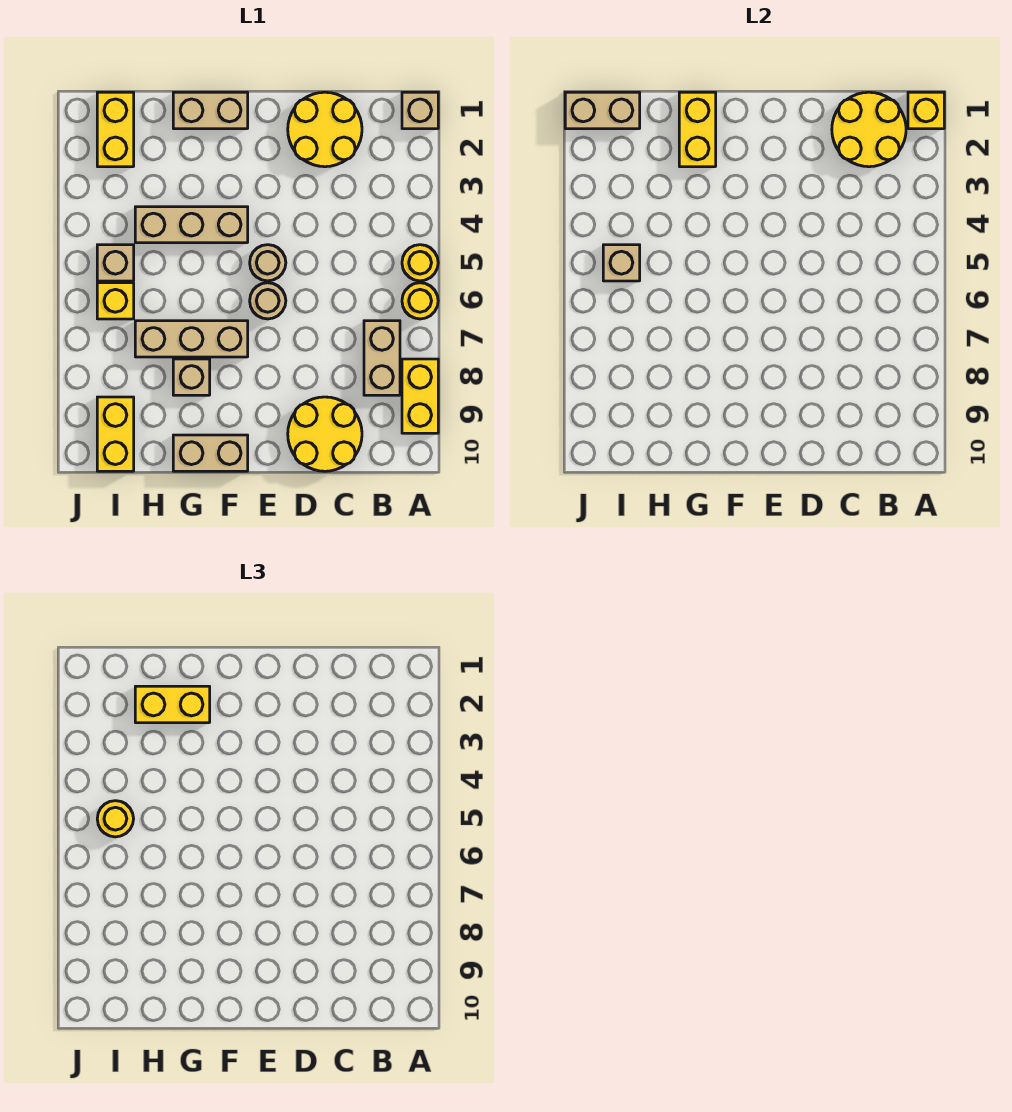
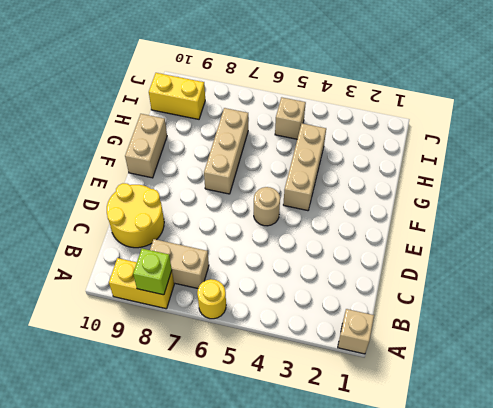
lime brick A8 level 2 -> none
none -> yellow round brick A5 level 1
none -> yellow round brick C1:D2 level 1
none -> tan round brick E6 level 1

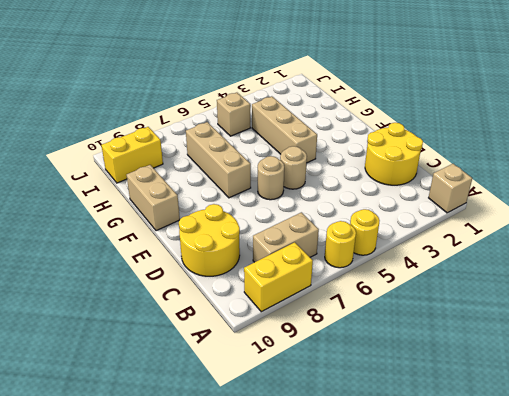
none -> tan brick F1:G1 level 1
none -> tan brick G8 level 1
none -> yellow brick I1:I2 level 1

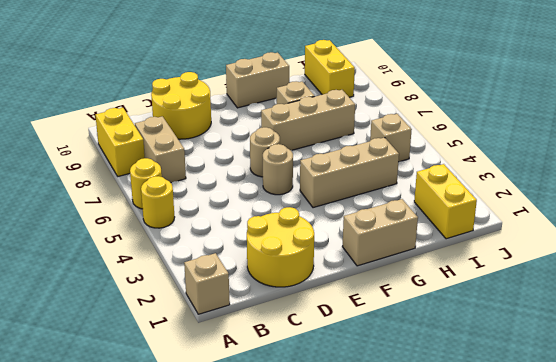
none -> yellow brick I6 level 1
none -> yellow brick A1 level 2
none -> yellow round brick B1:C2 level 2

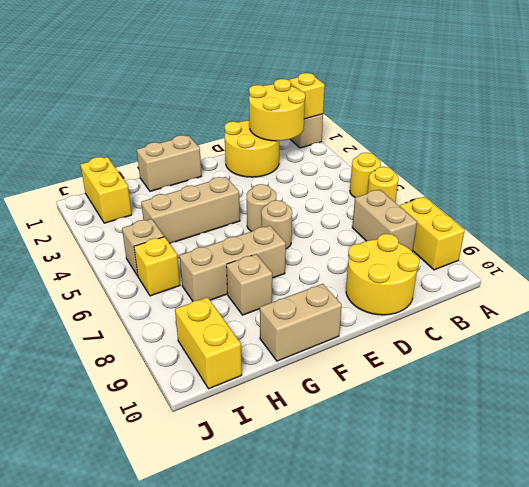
none -> yellow brick G1:G2 level 2
none -> tan brick I1:J1 level 2
none -> tan brick I5 level 2

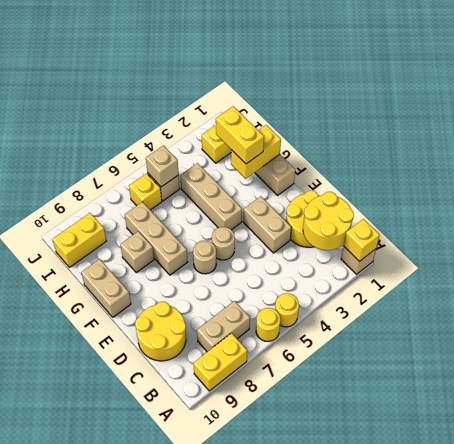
tan brick D3:E3 level 1 -> tan brick I1:J1 level 2
none -> yellow round brick I5 level 3

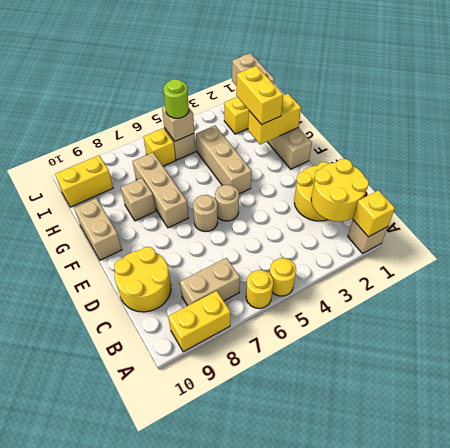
lime round brick I5 level 3 -> yellow round brick I5 level 3

